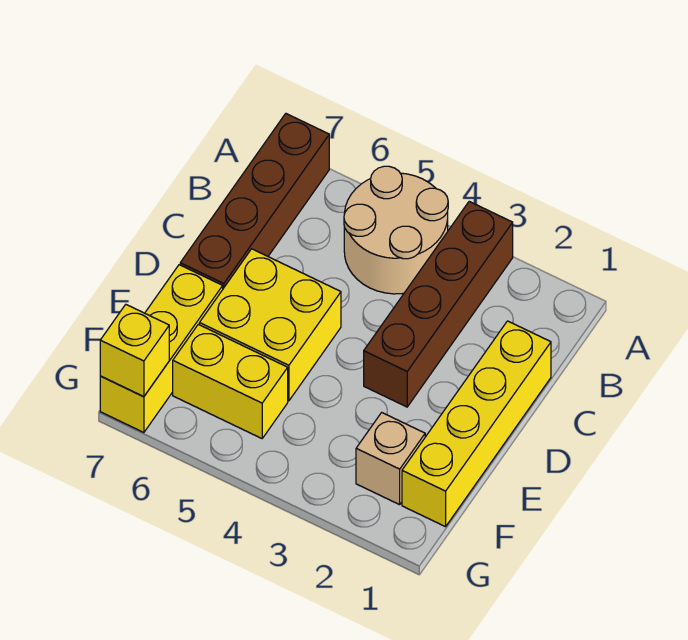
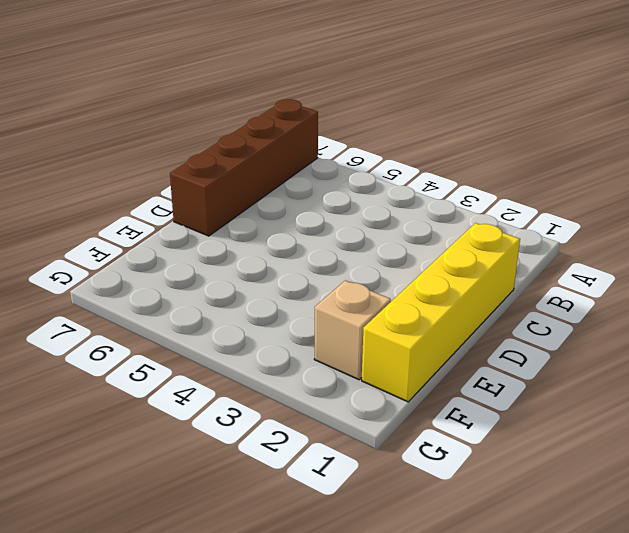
none -> brown brick A3:D3 level 1
none -> tan round brick A4:B5 level 1

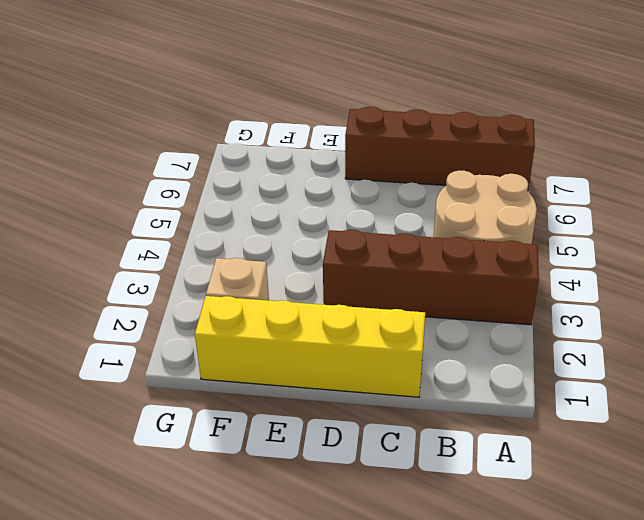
none -> yellow brick D5:E6 level 1
none -> yellow brick E7:G7 level 1

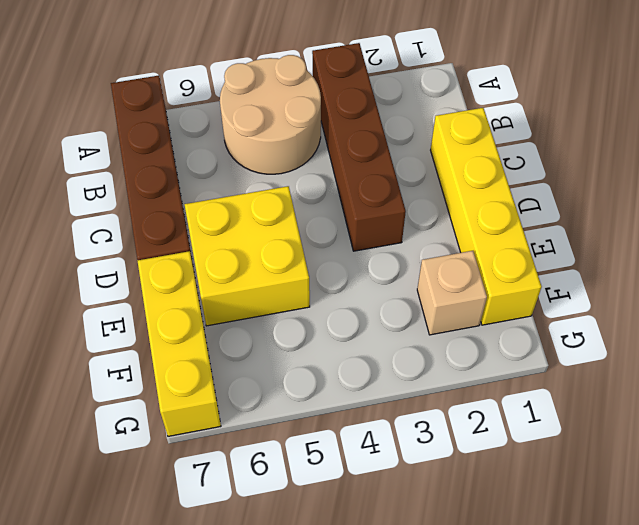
none -> yellow brick F5:F6 level 1
none -> yellow brick G7 level 2

